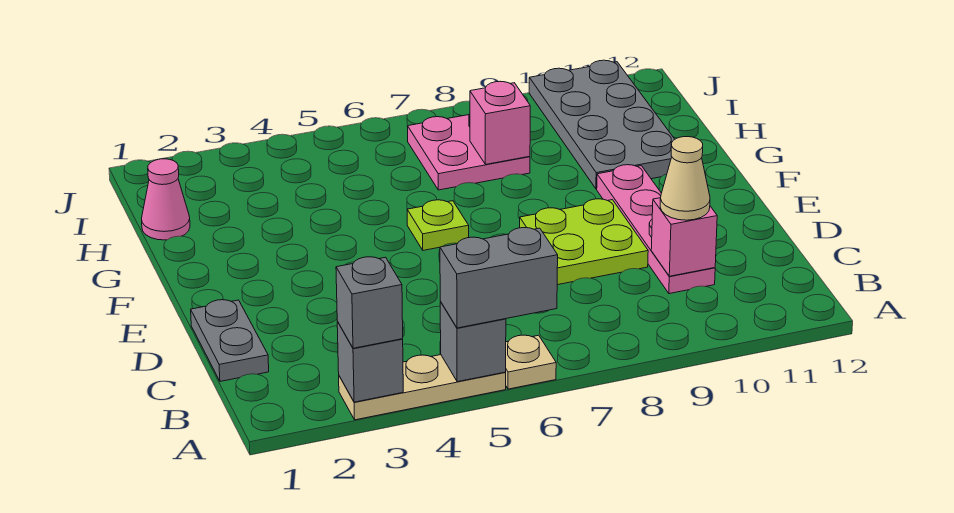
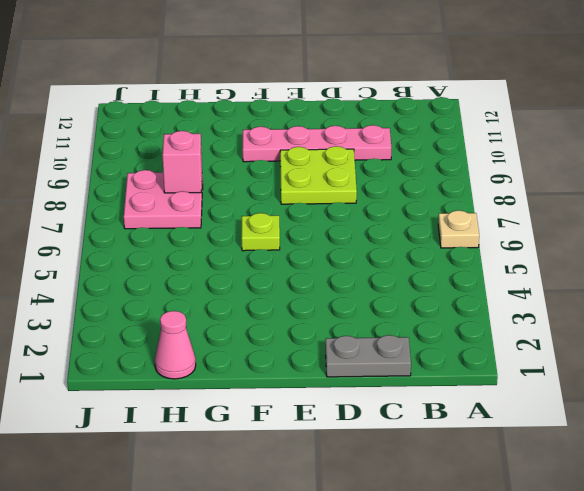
none -> tan plate A3:A5 level 1
none -> grey plate G10:J11 level 1
none -> grey brick A3 level 2

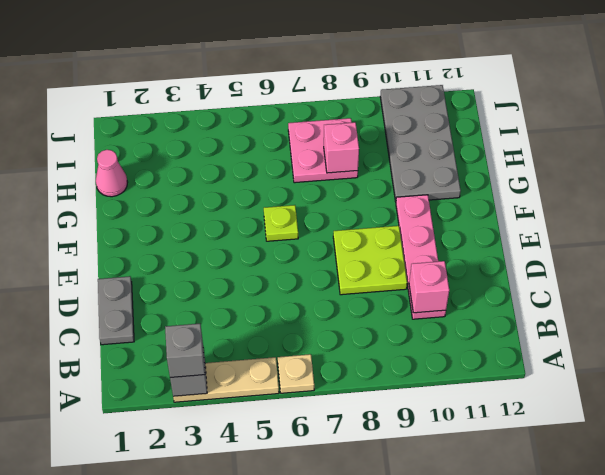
none -> grey brick A5 level 2
none -> grey brick A5:A6 level 3
none -> tan cone C10 level 3

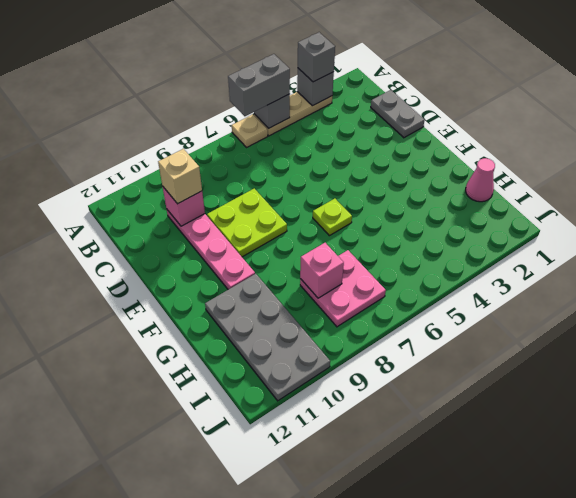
tan brick C10 level 3 -> tan cone C10 level 3

